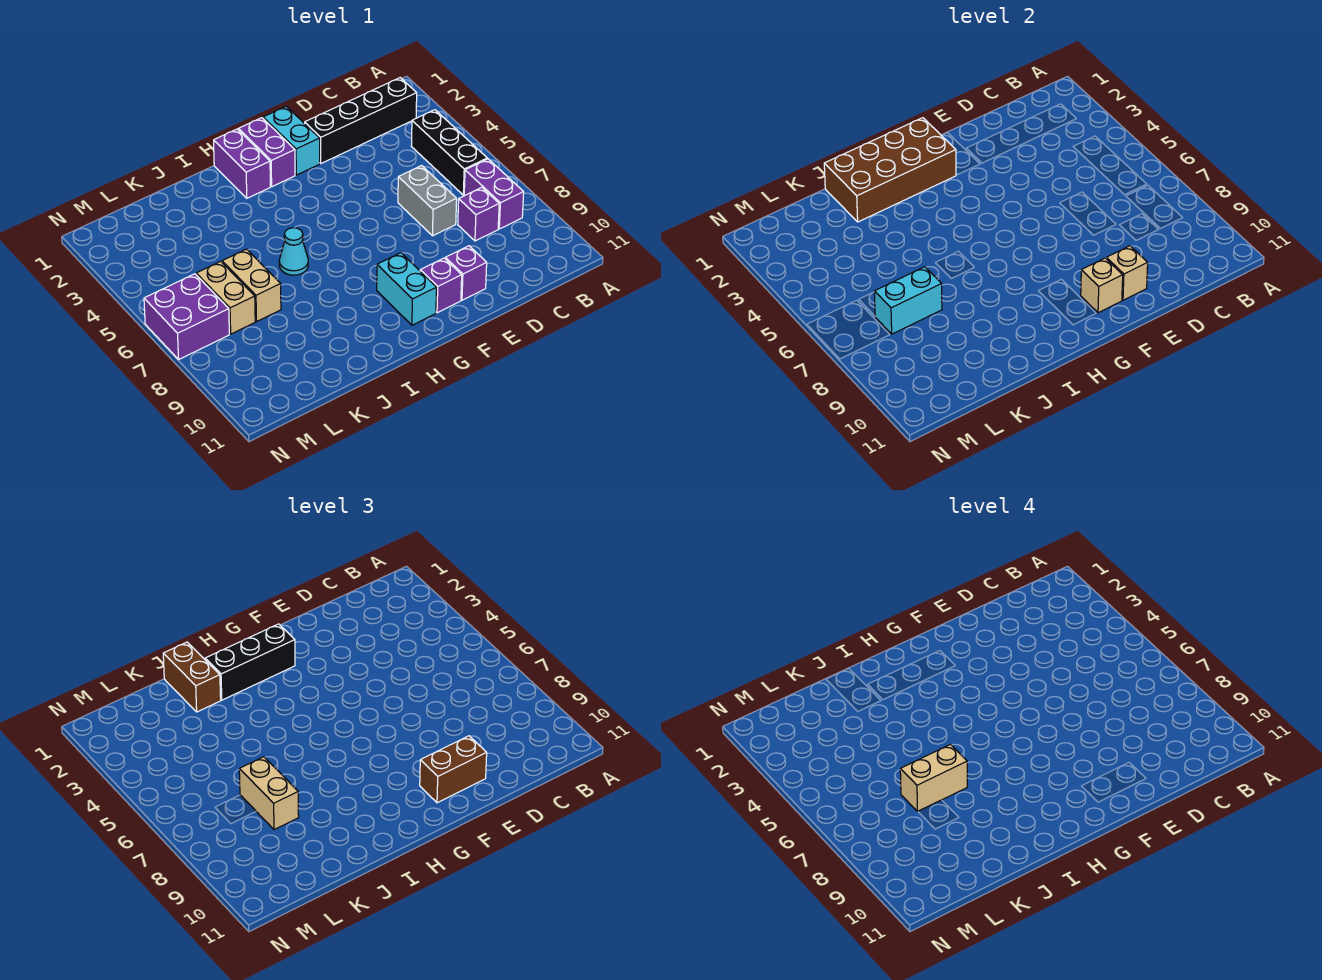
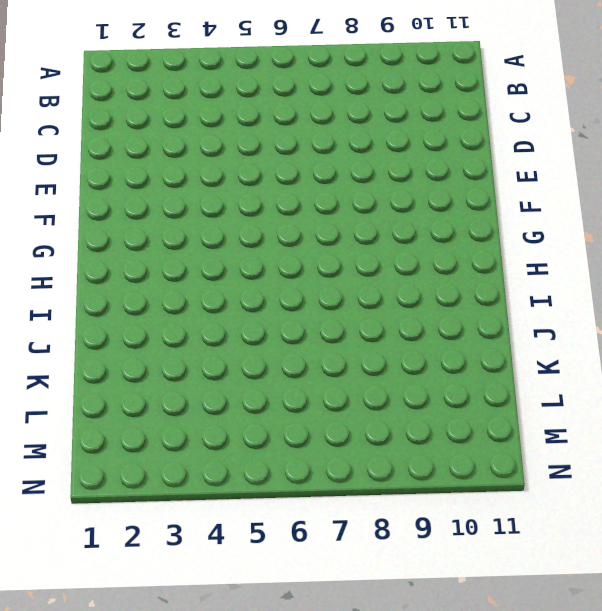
none -> black brick B2:E2 level 1
none -> black brick B4:B6 level 1
none -> purple brick B7:B8 level 1

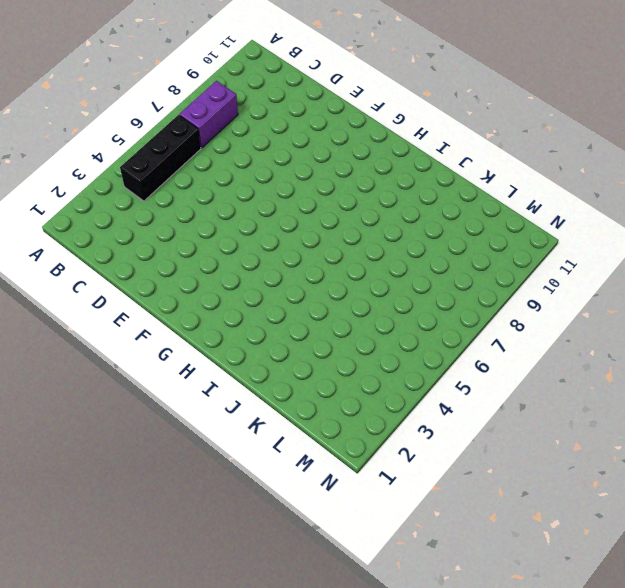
none -> black brick B2:E2 level 1
none -> purple brick C8 level 1
none -> grey brick D6:D7 level 1

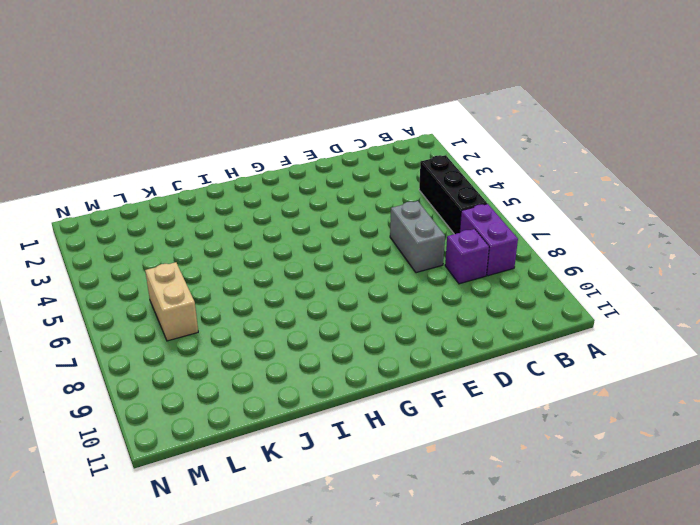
none -> black brick B2:E2 level 1
none -> purple brick E10 level 1
none -> cyan brick F1:F2 level 1

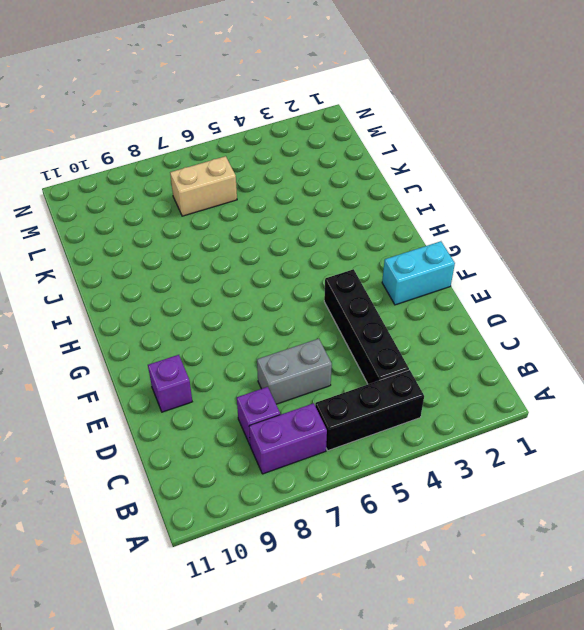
black brick C4:F4 level 1 -> black brick B2:E2 level 1
none -> purple brick F10 level 1
none -> purple brick G1:G2 level 1
none -> cyan brick G9:G10 level 1

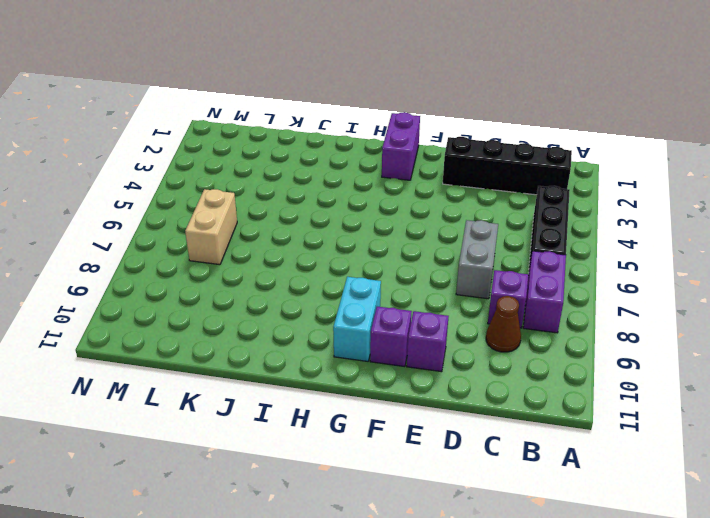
brown cone C9 level 1 -> none
none -> cyan brick F1:F2 level 1
none -> purple brick H1:H2 level 1
none -> cyan cone I6 level 1

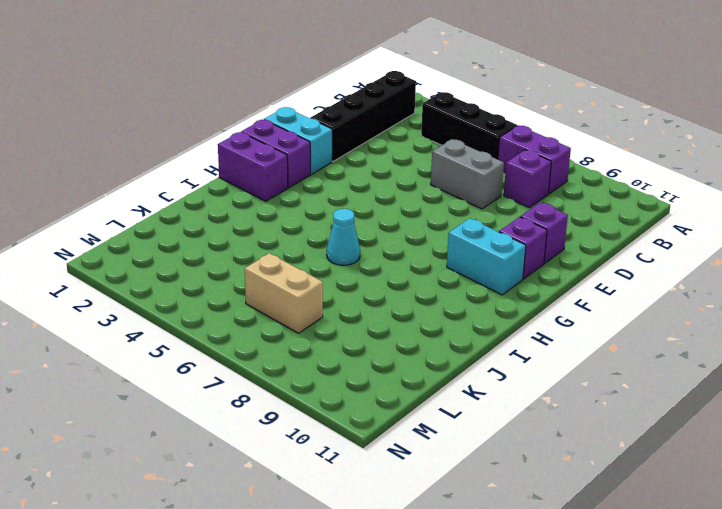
none -> tan brick K6:K7 level 1
none -> purple brick M6:N7 level 1
none -> tan brick E10 level 2

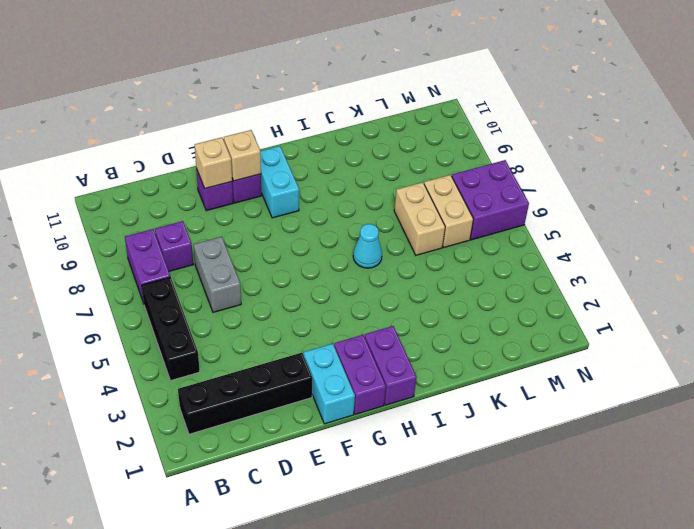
none -> brown brick G1:J2 level 2
none -> cyan brick K7:L7 level 2
none -> brown brick E10:F10 level 3

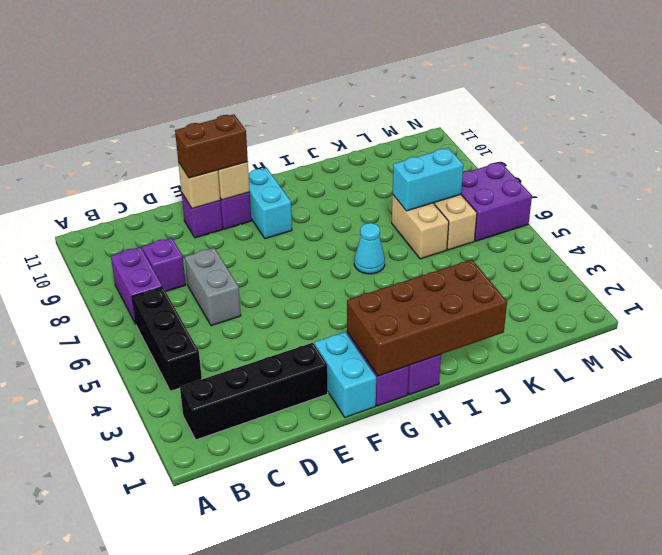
none -> black brick G2:I2 level 3
none -> brown brick J1:J2 level 3
none -> tan brick K7:K8 level 3

